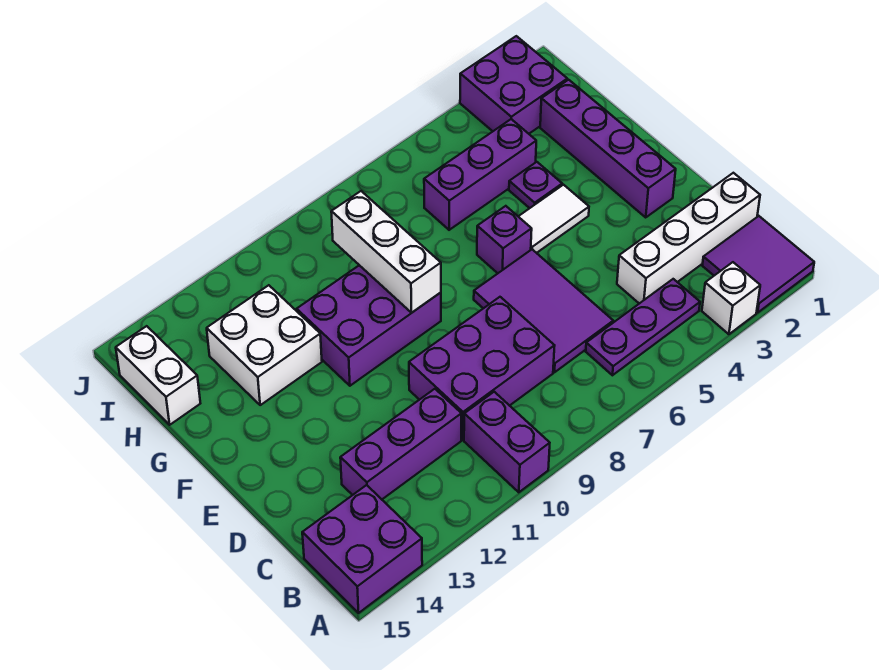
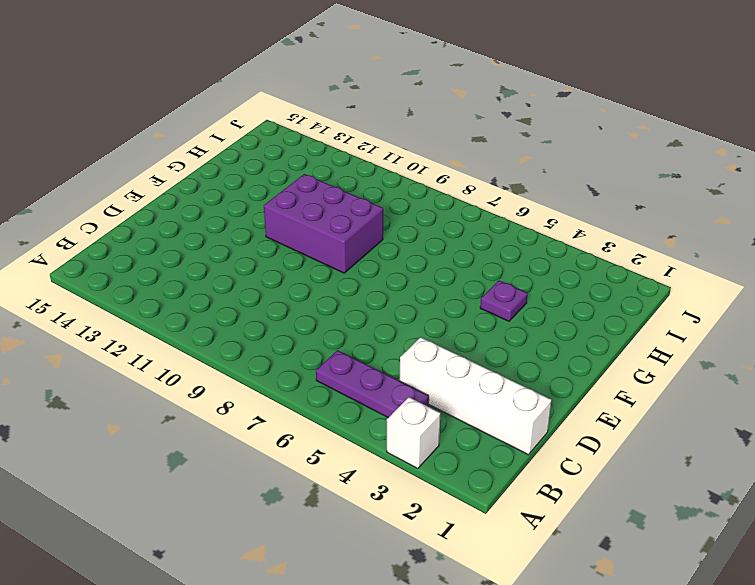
none -> purple tile A1:B2 level 1
none -> purple brick A10:B10 level 1
none -> purple brick A14:B15 level 1

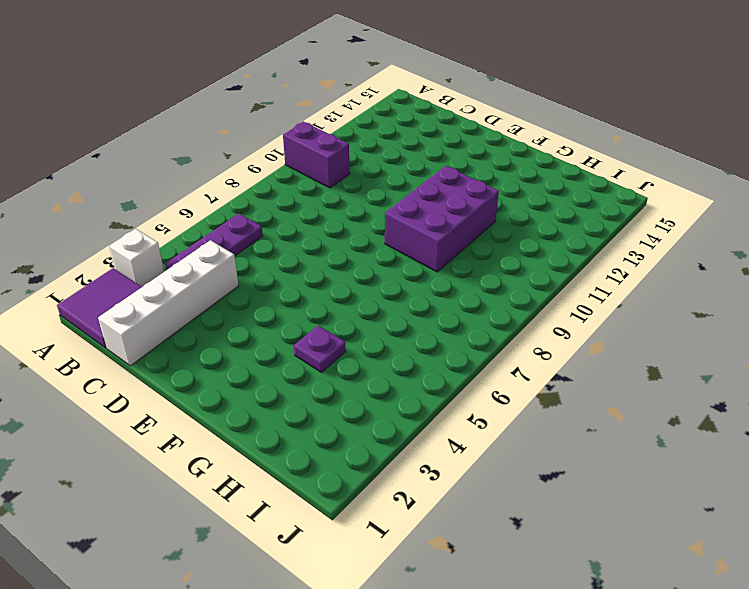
none -> purple brick A14:B15 level 1
none -> purple tile C6:E7 level 1
none -> purple brick C8:D10 level 1

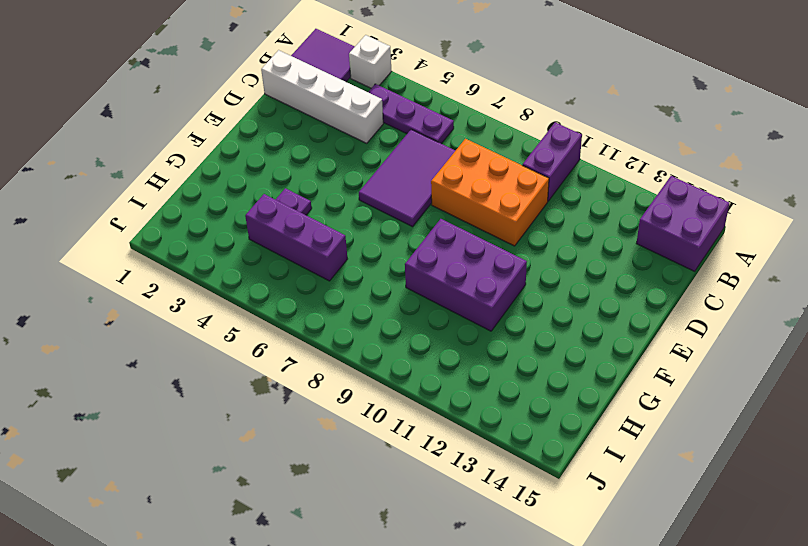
orange brick C8:D10 level 1 -> purple brick C8:D10 level 1
none -> purple brick C11:C13 level 1
none -> purple brick E2:H2 level 1
none -> white tile F4:F5 level 1

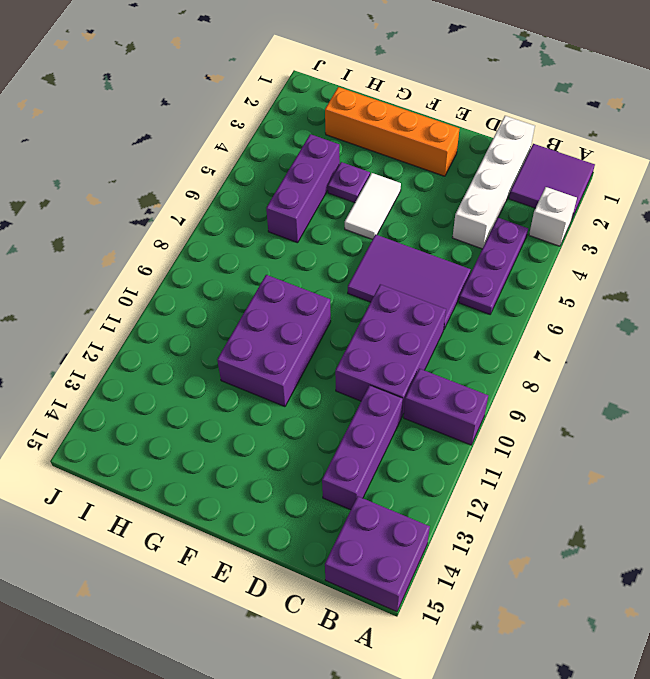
orange brick E2:H2 level 1 -> purple brick E2:H2 level 1
none -> purple brick F6 level 1
none -> white brick G12:H13 level 1
none -> white brick H15:I15 level 1

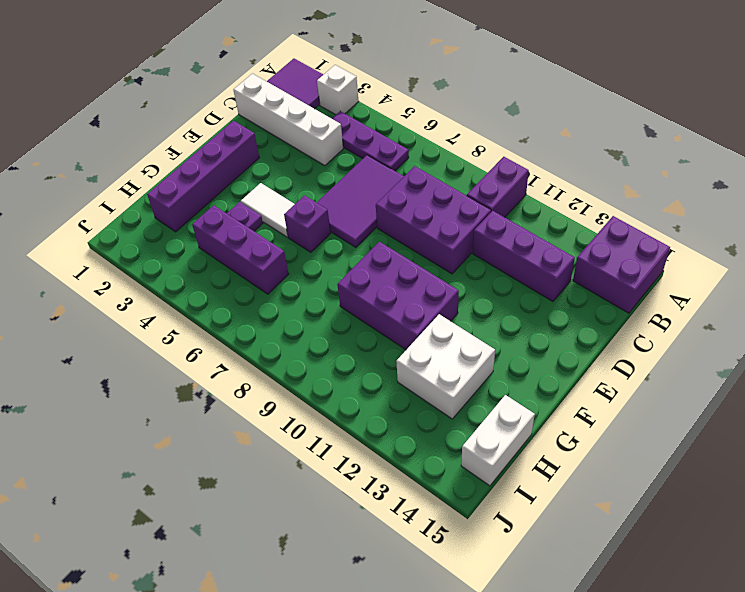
none -> purple brick I2:J3 level 1
none -> white brick F9:H9 level 2

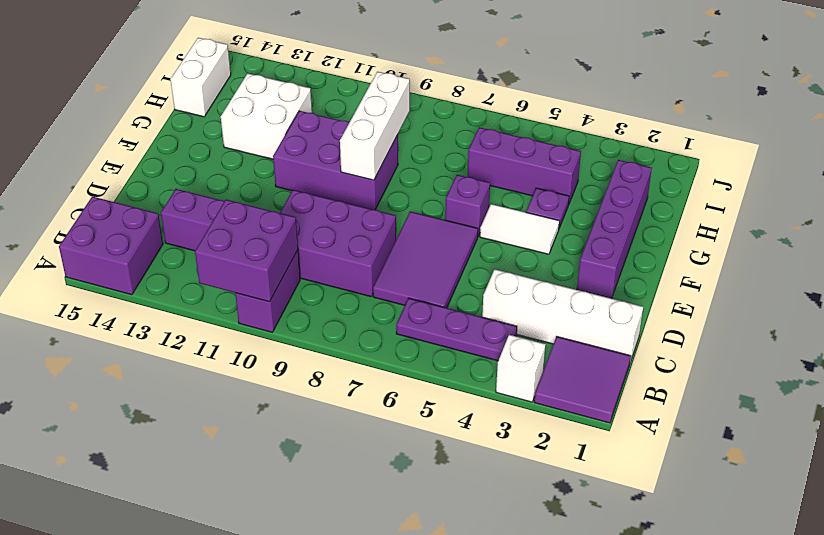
purple brick A10:B11 level 2 -> purple brick I2:J3 level 1

